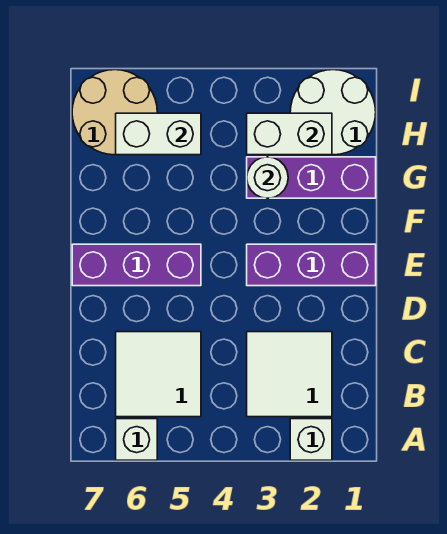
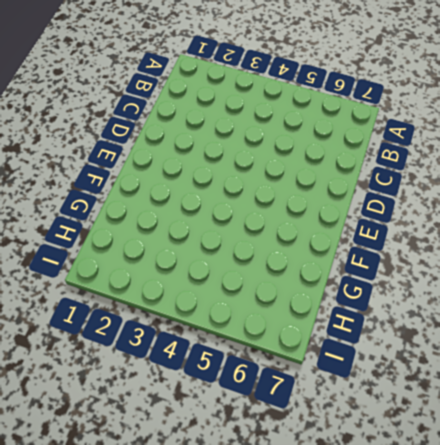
none -> white brick A2 level 1
none -> white brick A6 level 1
none -> white tile B2:C3 level 1

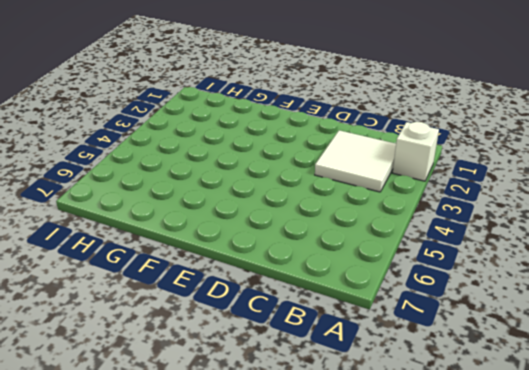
none -> white brick A6 level 1
none -> white tile B5:C6 level 1
none -> purple brick E1:E3 level 1

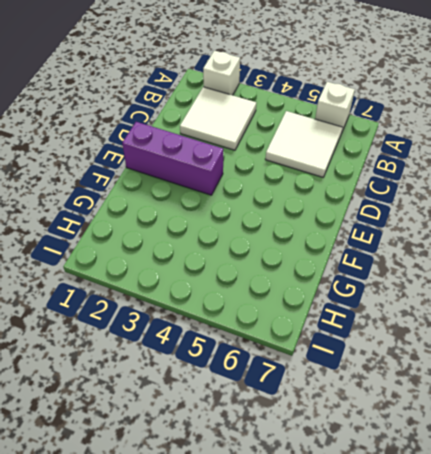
none -> purple brick E5:E7 level 1
none -> purple brick G1:G3 level 1
none -> white round brick H1:I2 level 1

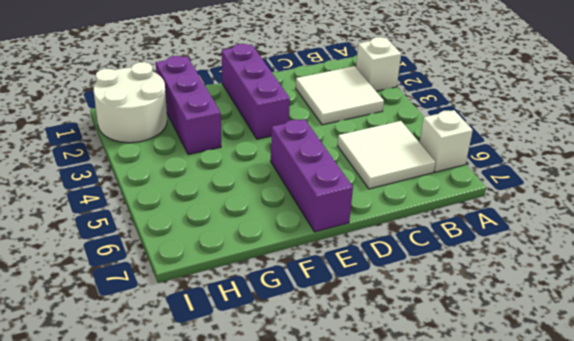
none -> tan round brick H6:I7 level 1
none -> white round brick G3 level 2
none -> white brick H2:H3 level 2

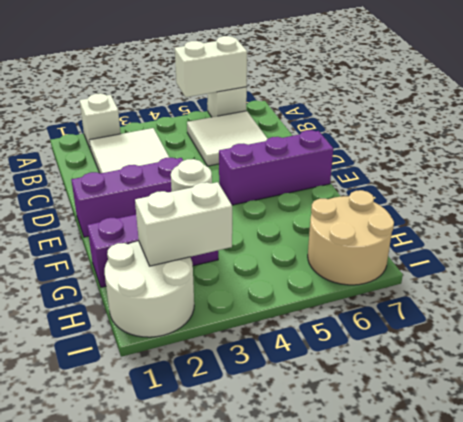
white brick A5:A6 level 2 -> white brick H5:H6 level 2

